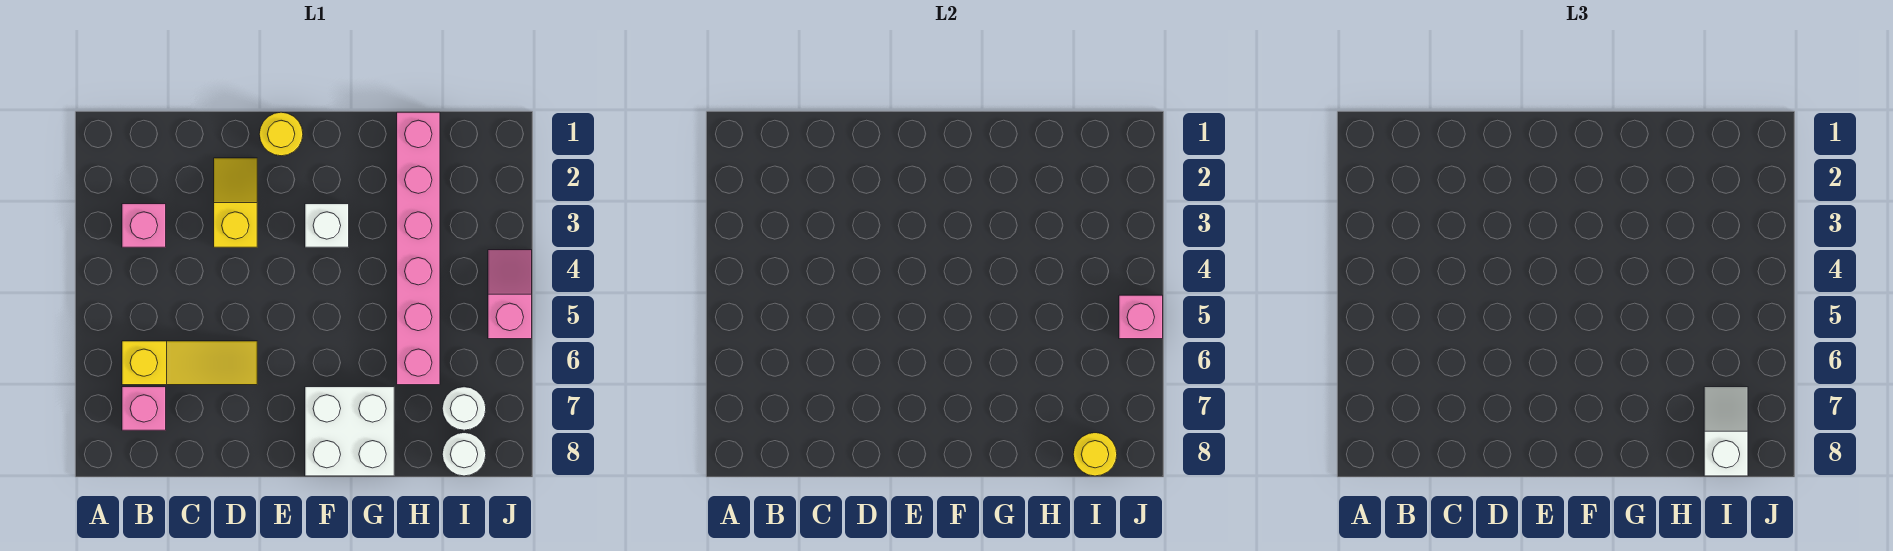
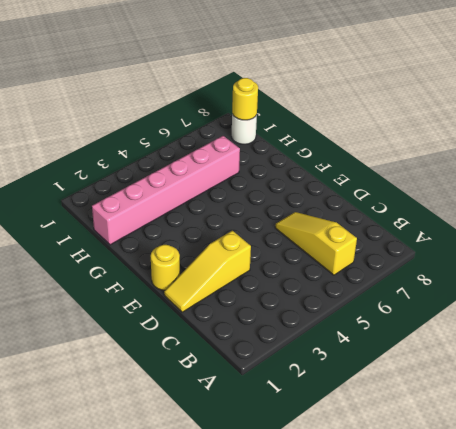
yellow slope D1:D3 level 1 top 3 -> yellow slope D2:D3 level 1 top 3
none -> pink brick B3 level 1
none -> pink brick B7 level 1
none -> white brick F3 level 1

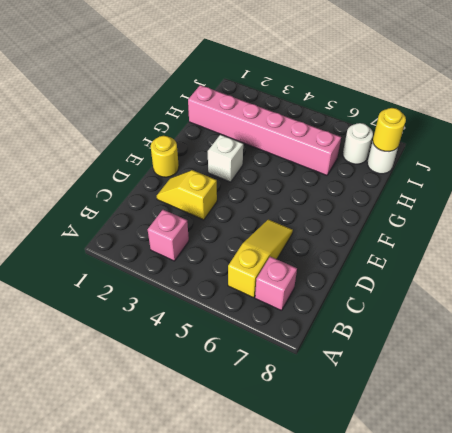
none -> white brick F7:G8 level 1
none -> pink slope J4:J5 level 1 top 5
none -> pink brick J5 level 2

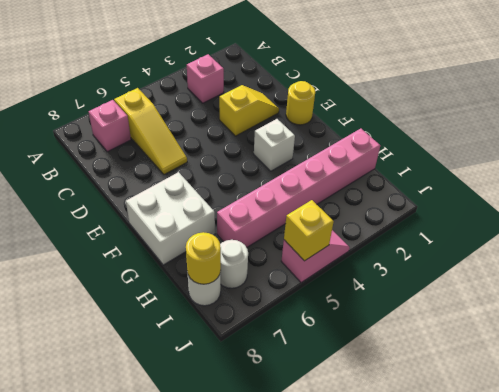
yellow brick J5 level 2 -> pink brick J5 level 2
none -> white slope I7:I8 level 3 top 8

